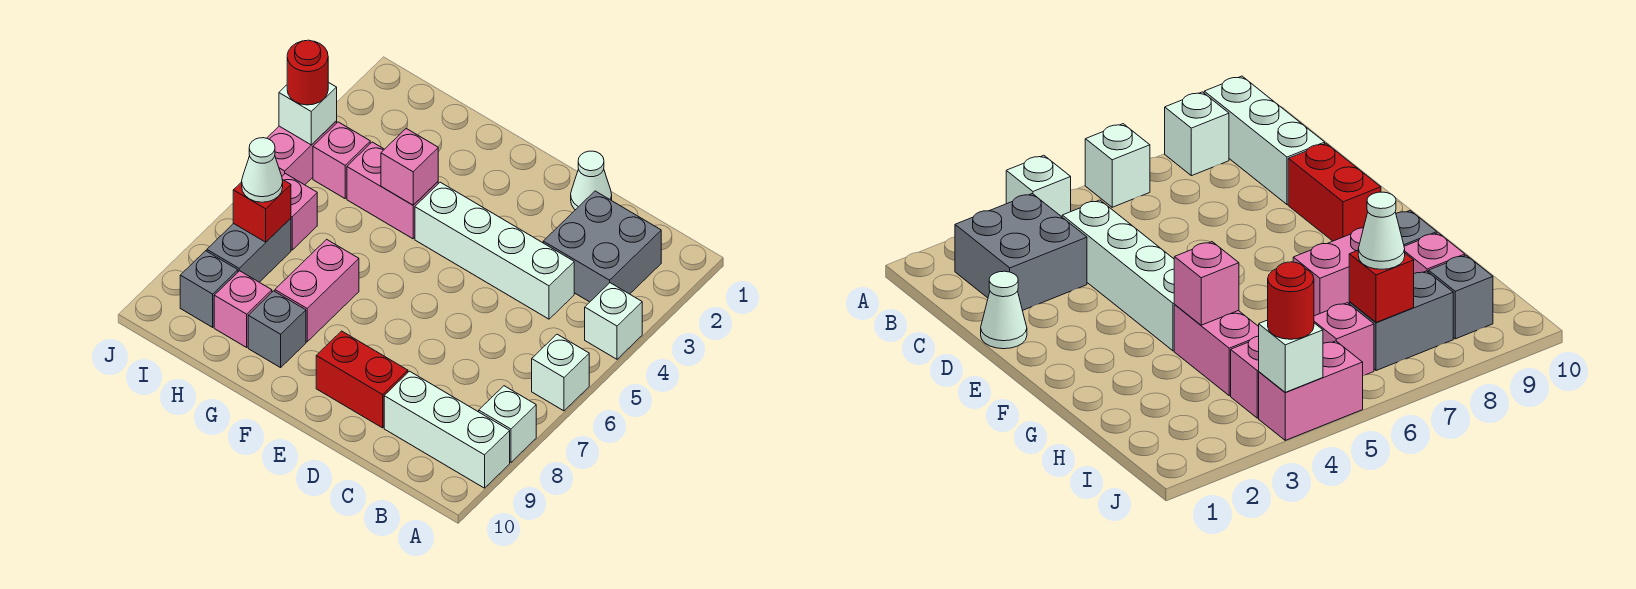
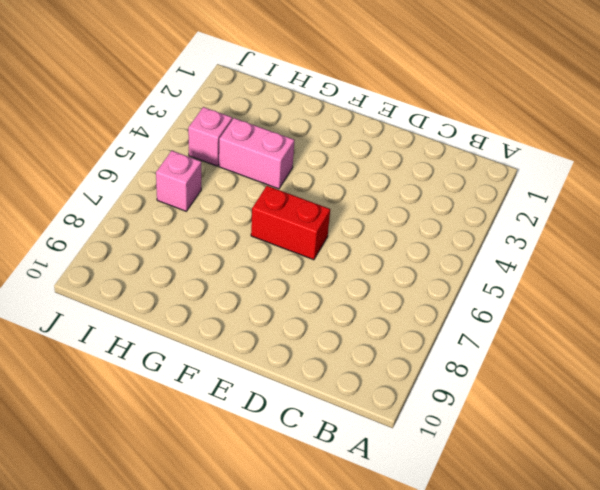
red brick E6:F6 level 1 -> red brick D9:E9 level 1
none -> white brick A4 level 1
none -> white brick A6 level 1
none -> white brick A8 level 1

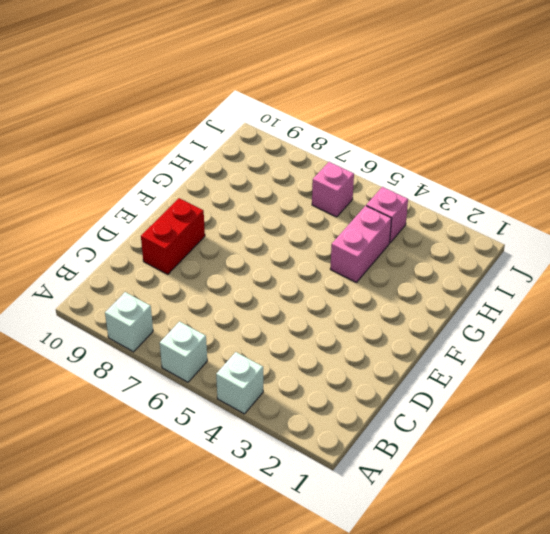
none -> white brick A9:C9 level 1
none -> grey brick B2:C3 level 1
none -> white brick C4:F4 level 1

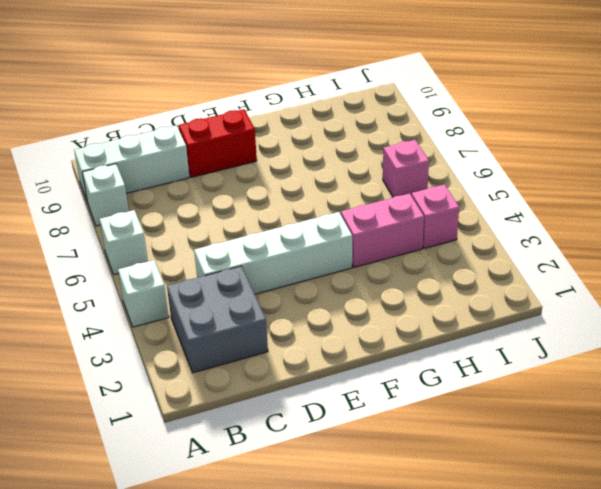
none -> white cone D1 level 1
none -> pink brick G7:G8 level 1
none -> grey brick G9 level 1

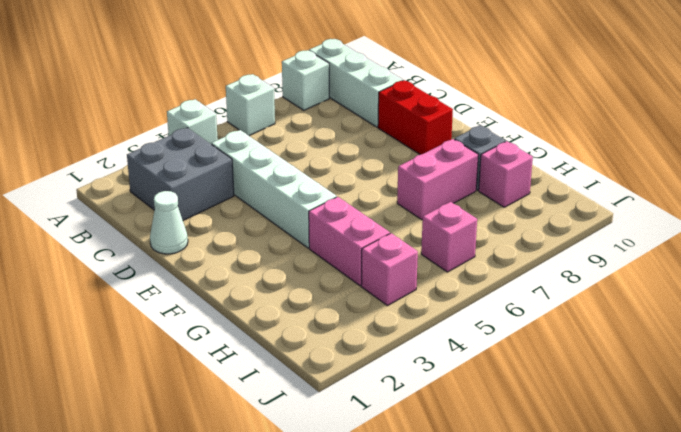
none -> grey brick I7:I8 level 1
none -> grey brick I9 level 1
none -> pink brick J4:J5 level 1

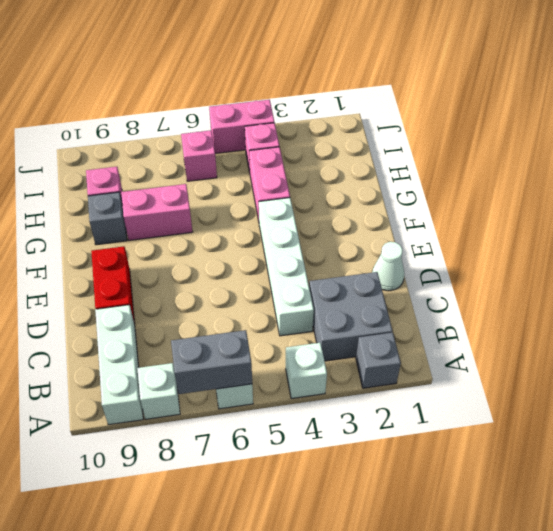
grey brick A2 level 1 -> grey brick I9 level 1
grey brick A6:A7 level 2 -> grey brick I7:I8 level 1
none -> pink brick G4 level 2
none -> red brick I7 level 2
none -> white brick J4 level 2

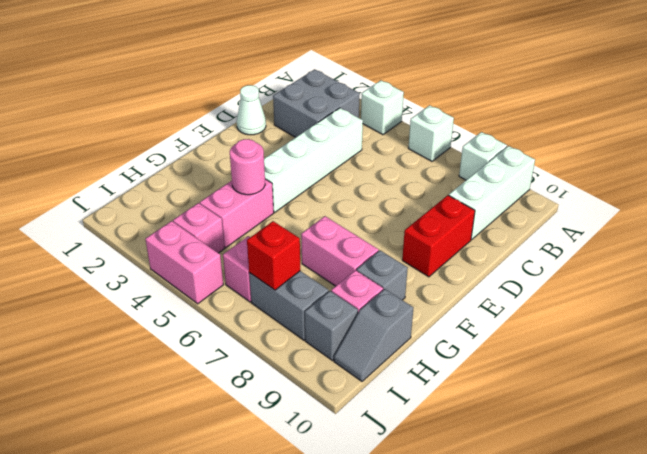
pink round brick G4 level 2 -> pink brick G4 level 2
grey slope H10:I10 level 1 top H -> none
none -> white brick J4 level 2
none -> white cone I7 level 3
none -> red round brick J4 level 3

